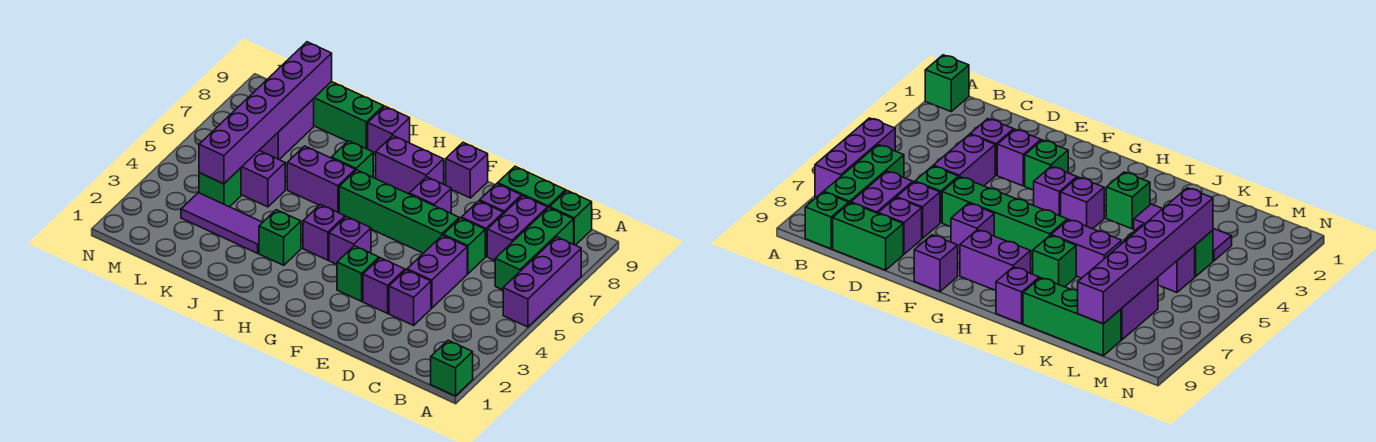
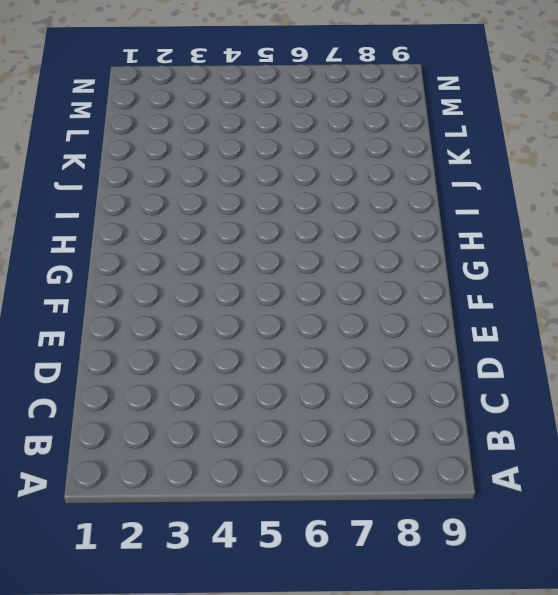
none -> green brick A1 level 1
none -> purple brick A5:A7 level 1
none -> green brick B6:B8 level 1

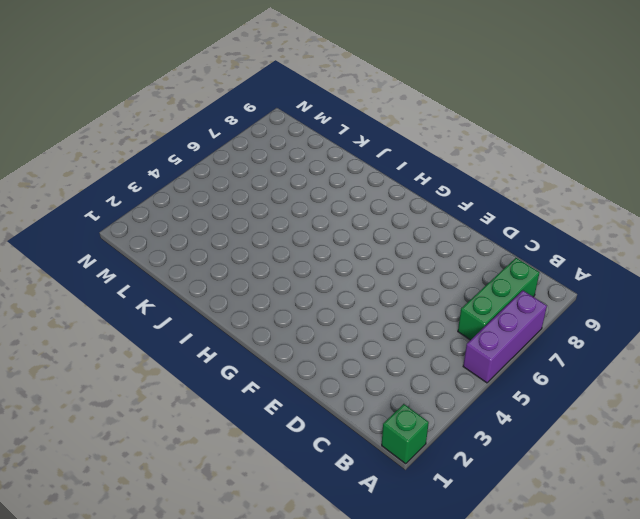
none -> green brick B9 level 1
none -> purple brick C7:C8 level 1
none -> green brick C9:D9 level 1

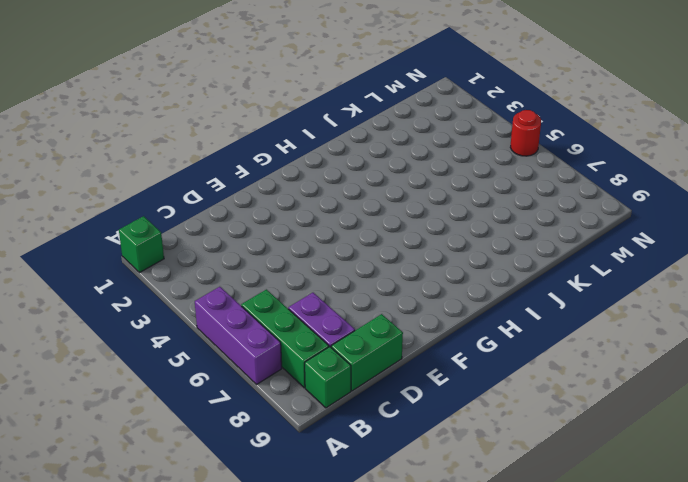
red round brick N5 level 1 -> none
none -> purple brick D3 level 1
none -> purple brick D4:D5 level 1
none -> green brick D6 level 1

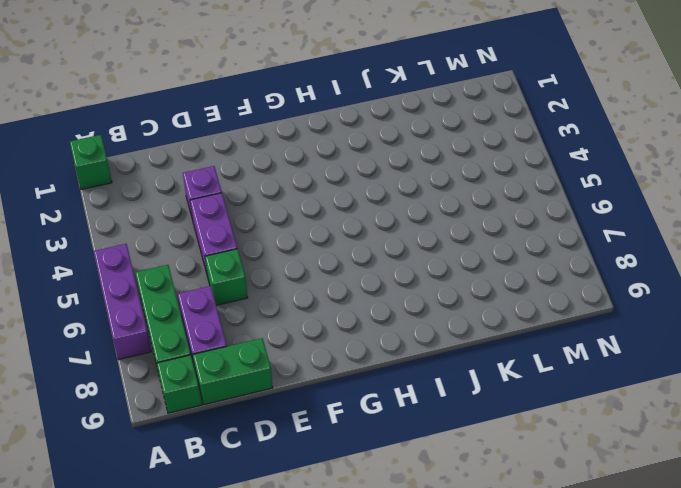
none -> purple brick D7 level 1
none -> purple brick D8 level 1
none -> purple brick E3 level 1

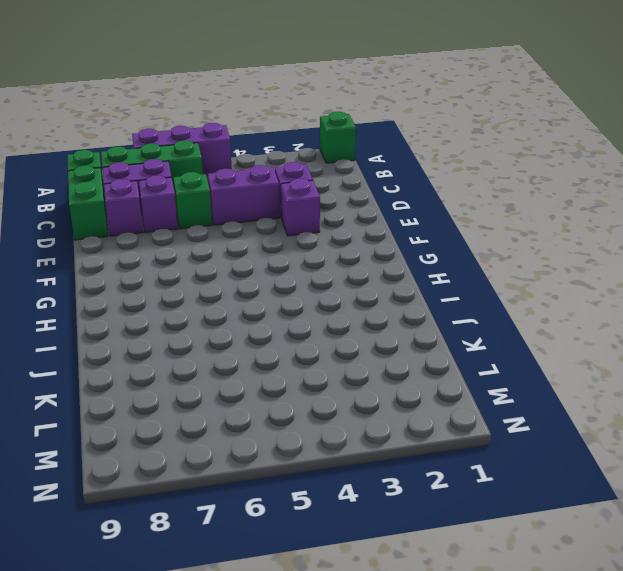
none -> green brick E6:H6 level 1
none -> green brick F3 level 1
none -> purple brick F7 level 1

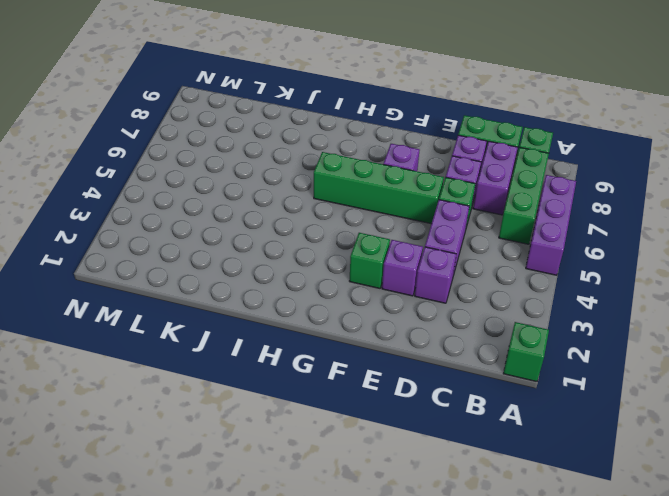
none -> purple brick F9 level 1
none -> purple brick G4 level 1
none -> purple brick G8:H8 level 1

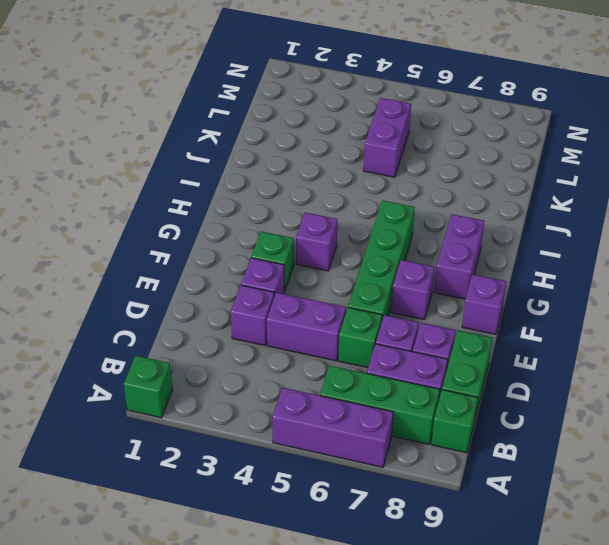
none -> purple brick H4 level 1
none -> green brick I3 level 1
none -> purple brick I6:J6 level 1

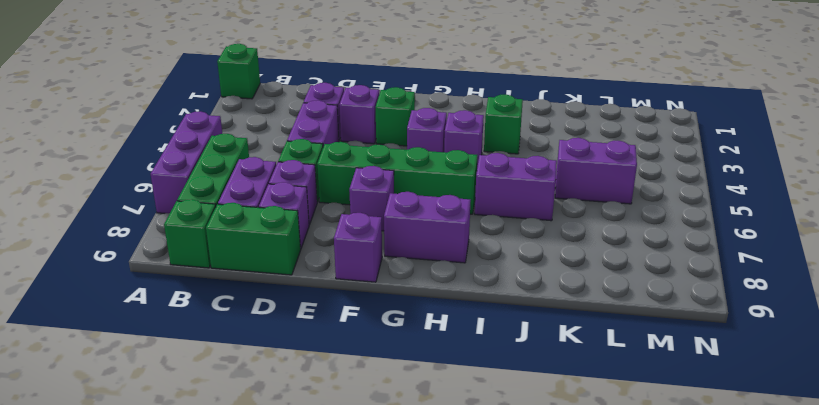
none -> green brick I7 level 1
none -> purple brick I9 level 1
none -> purple tile J3:L3 level 1

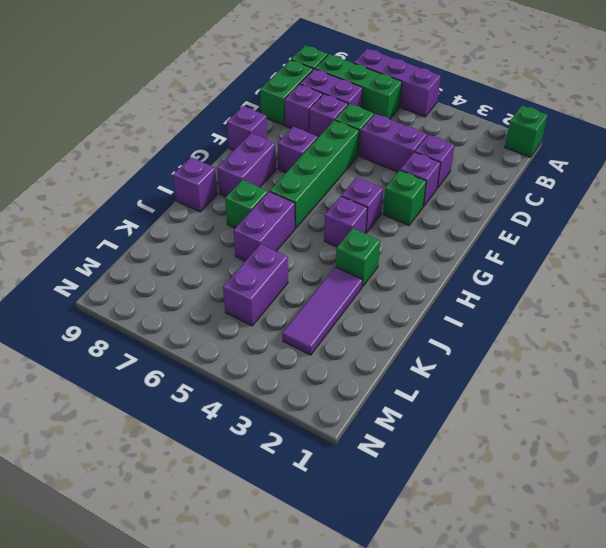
none -> green brick J9:L9 level 1
none -> green brick L4 level 1
none -> purple brick L7:L8 level 1

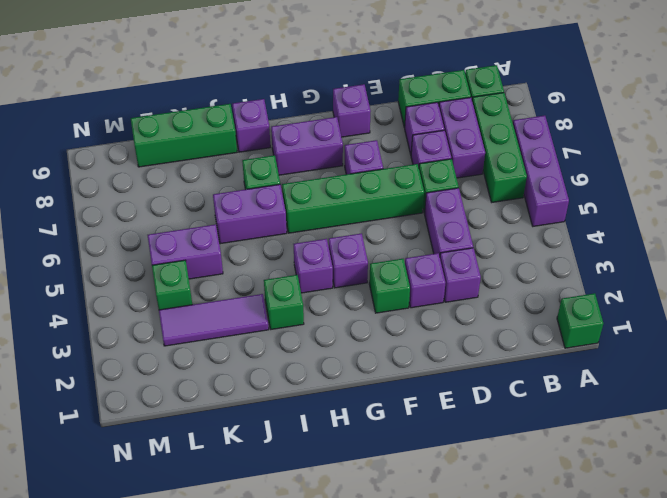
none -> purple brick L7:L8 level 1
none -> purple brick L4:L9 level 2

